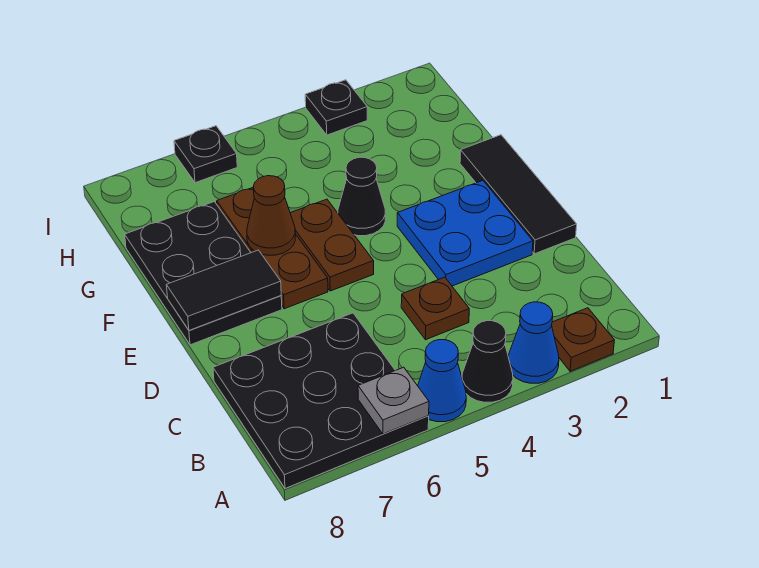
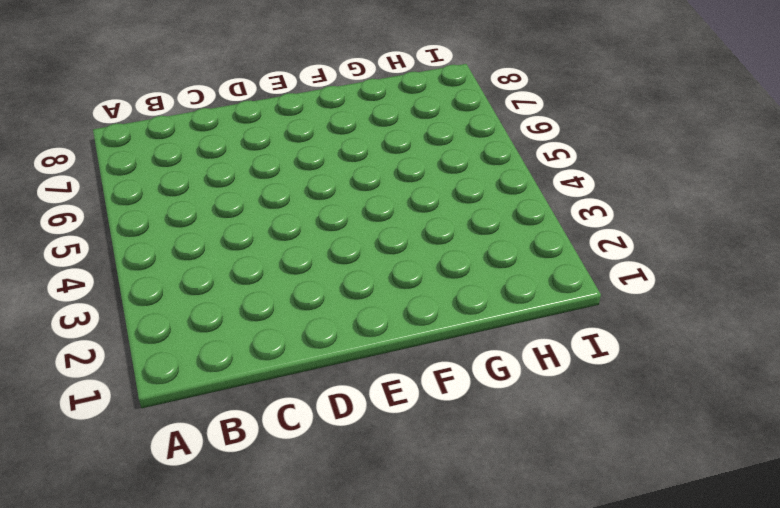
none -> brown plate A2 level 1
none -> blue cone A3 level 1
none -> black cone A4 level 1

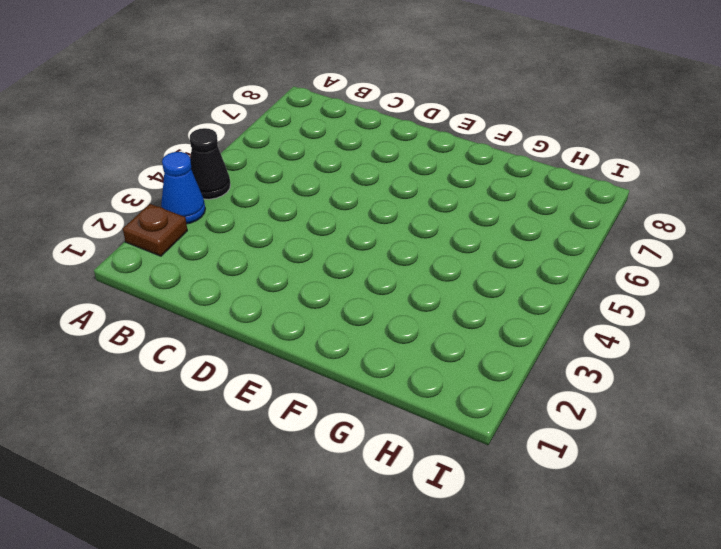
none -> blue cone A5 level 1
none -> black plate A6:C8 level 1
none -> brown plate C4 level 1

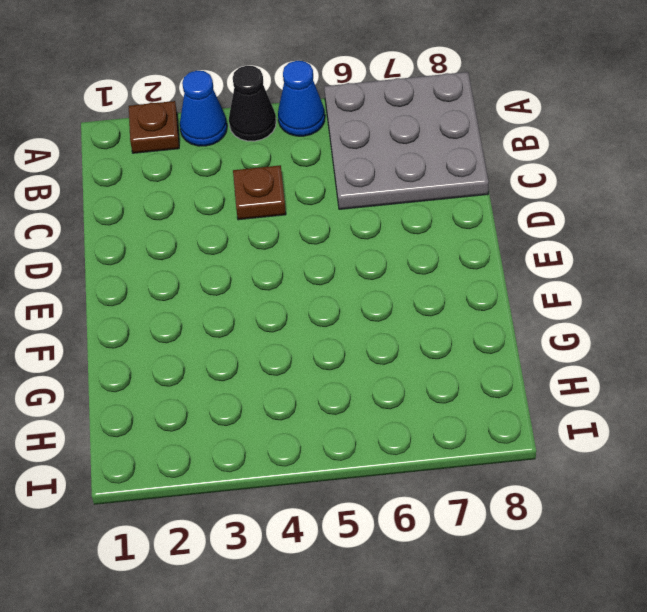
grey plate A6:C8 level 1 -> black plate A6:C8 level 1
none -> black tile D1:F1 level 1
none -> blue plate D2:E3 level 1
none -> brown plate E5:F5 level 1

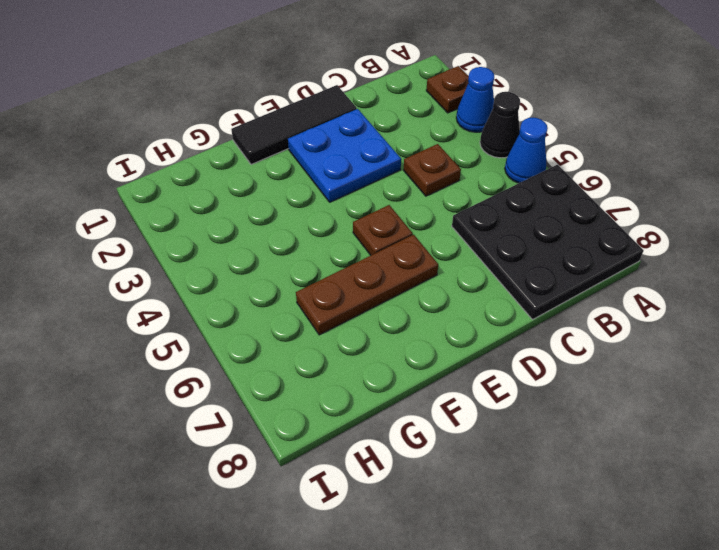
brown plate E5 level 1 -> brown plate E5:F5 level 1
none -> black plate E7:G8 level 1
none -> black cone F4 level 1
none -> black plate I3 level 1

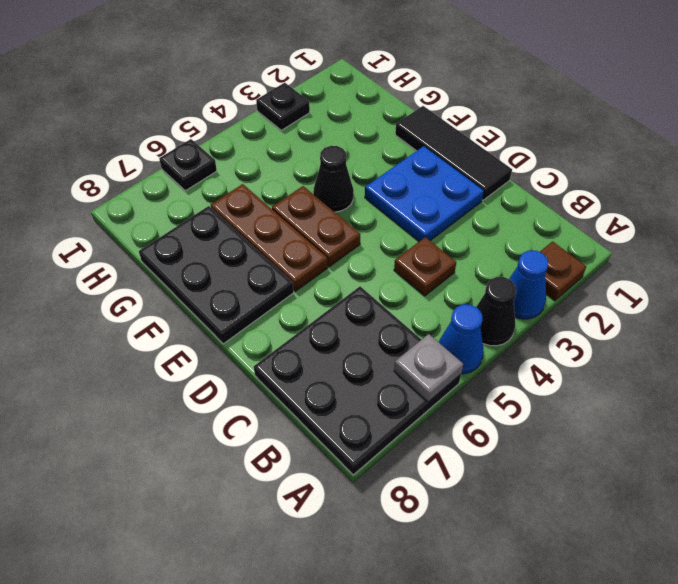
none -> black tile E7:E8 level 2
none -> brown cone F6 level 2

